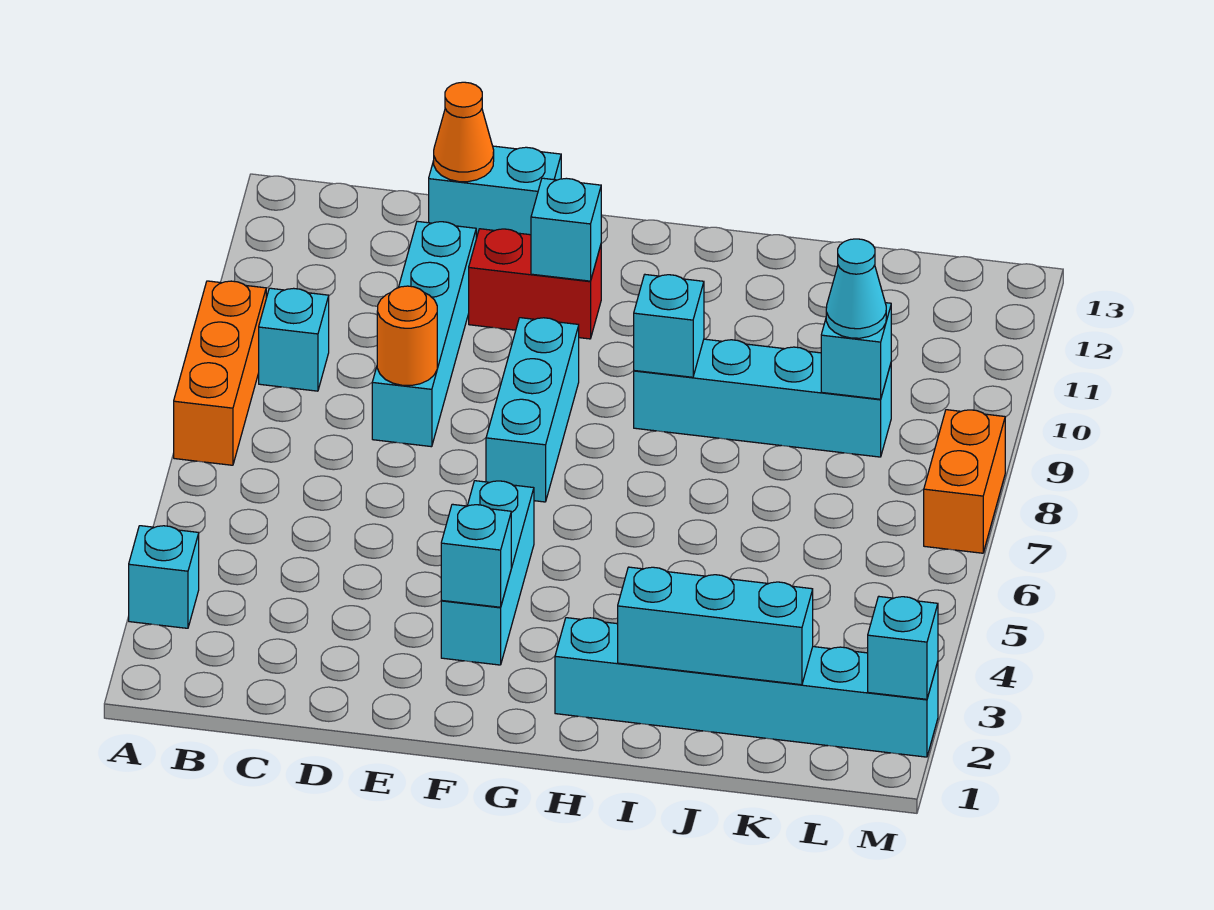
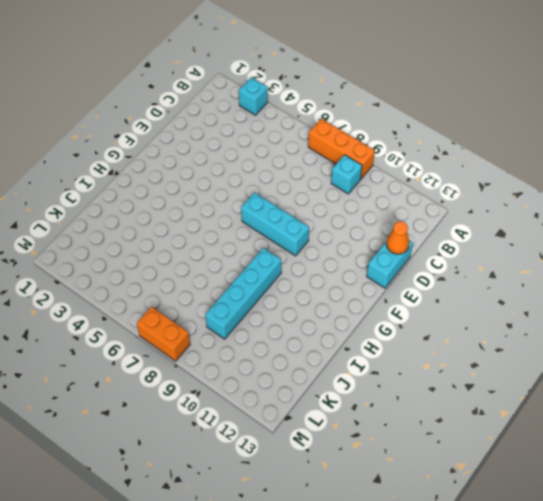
none -> cyan brick D8:D11 level 1
none -> red brick E11:F11 level 1
none -> cyan brick F3:F5 level 1

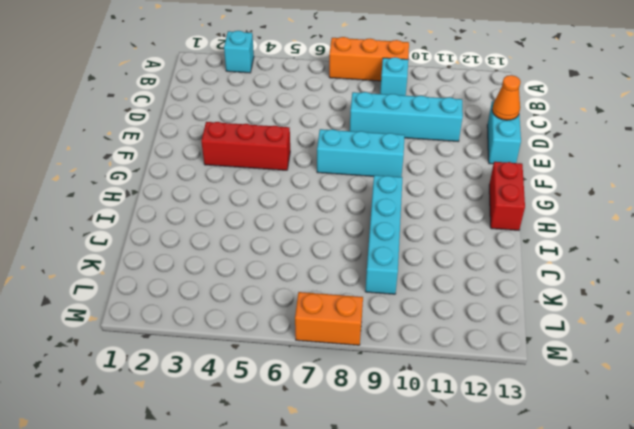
red brick F3:F5 level 1 -> cyan brick F3:F5 level 1
red brick G13:H13 level 1 -> red brick E11:F11 level 1
none -> cyan brick H2:M2 level 1
none -> orange round brick D8 level 2
none -> cyan brick F3 level 2

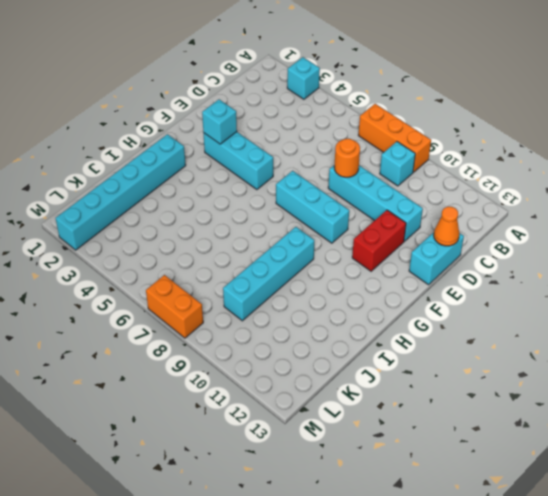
none -> cyan brick F11 level 2
none -> cyan brick H9 level 2
none -> cyan brick I2:K2 level 2

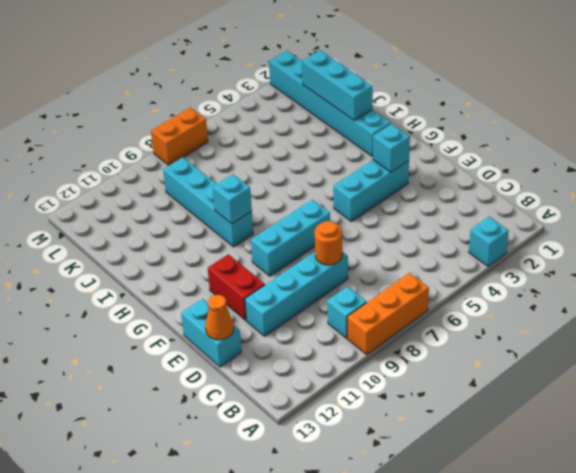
none -> cyan brick F11 level 2
none -> cyan brick K9 level 2
none -> cyan brick M2 level 2

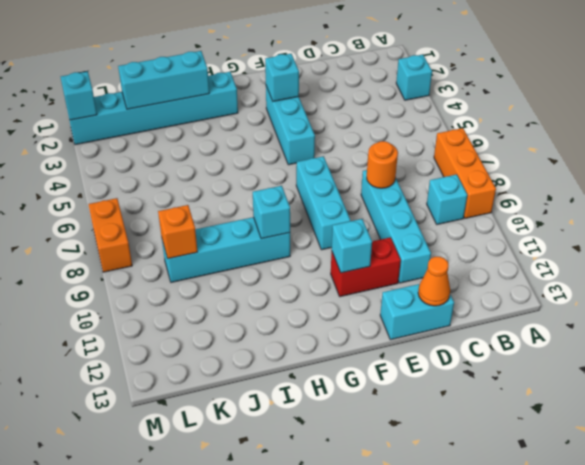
orange brick K9 level 2 -> cyan brick K9 level 2
none -> cyan cone K9 level 3

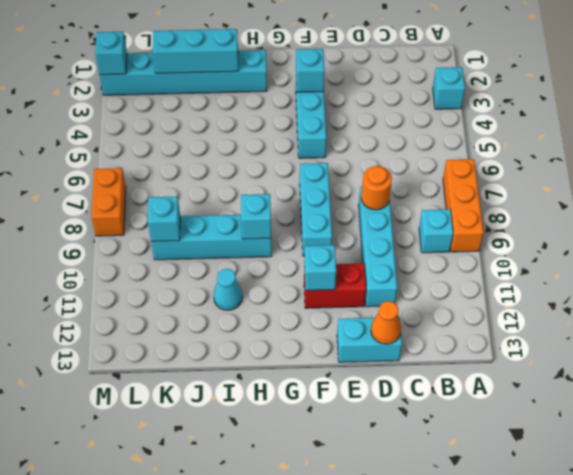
cyan cone I11 level 1 -> cyan cone K9 level 3

